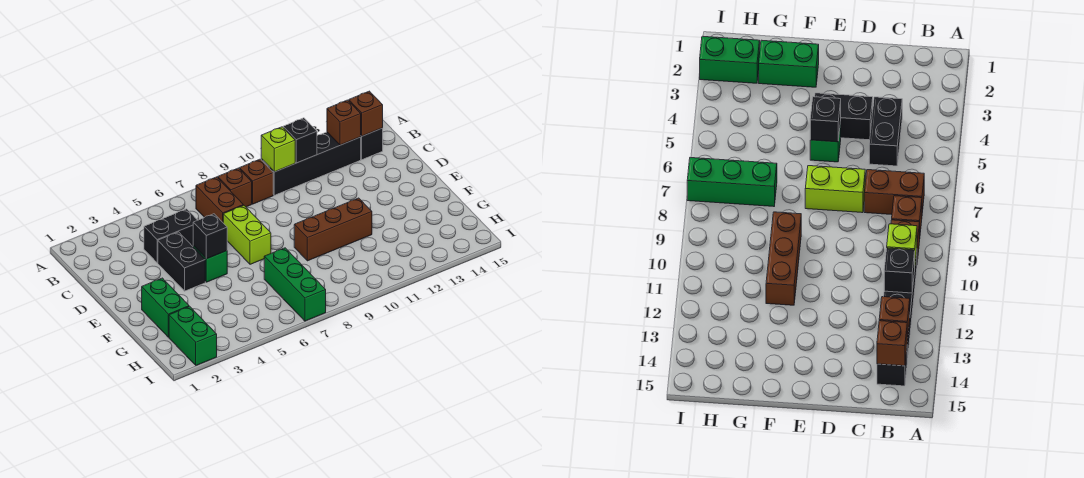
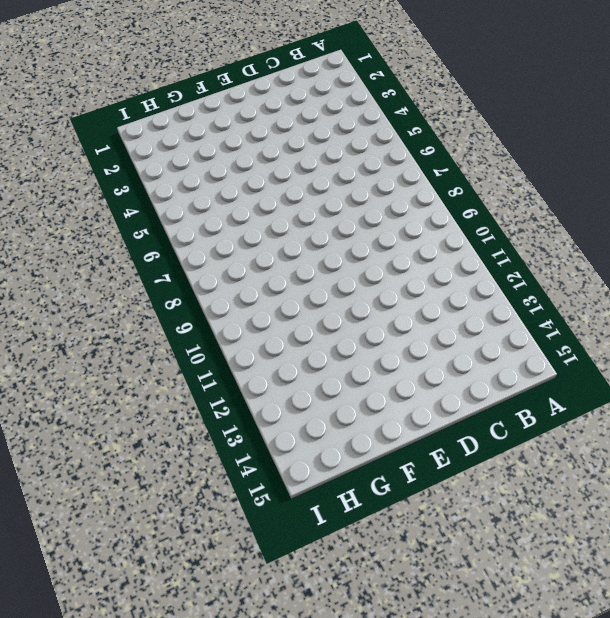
none -> brown brick B7:C7 level 1
none -> brown brick B8 level 1
none -> brown brick B9 level 1

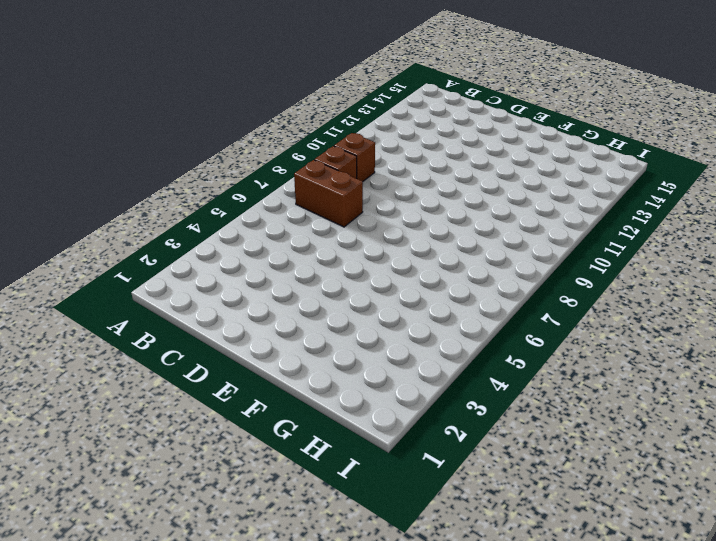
none -> black brick B10:B13 level 1
none -> black brick B14 level 1
none -> black brick C4:C5 level 1

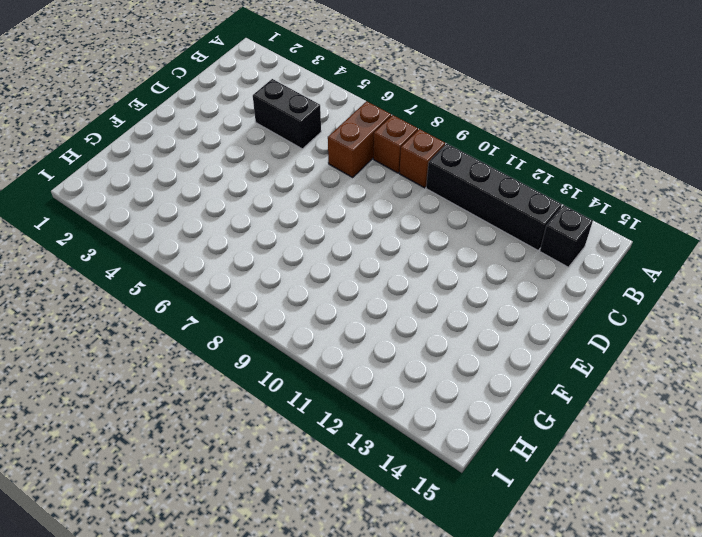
none -> black brick D4:E4 level 1
none -> lime brick D7:E7 level 1
none -> green brick E5 level 1

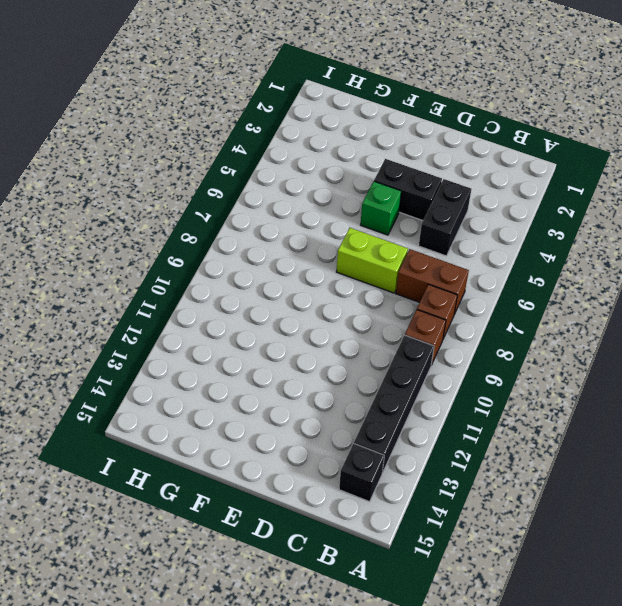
none -> green brick F2:G2 level 1
none -> brown brick F9:F11 level 1
none -> green brick G7:I7 level 1

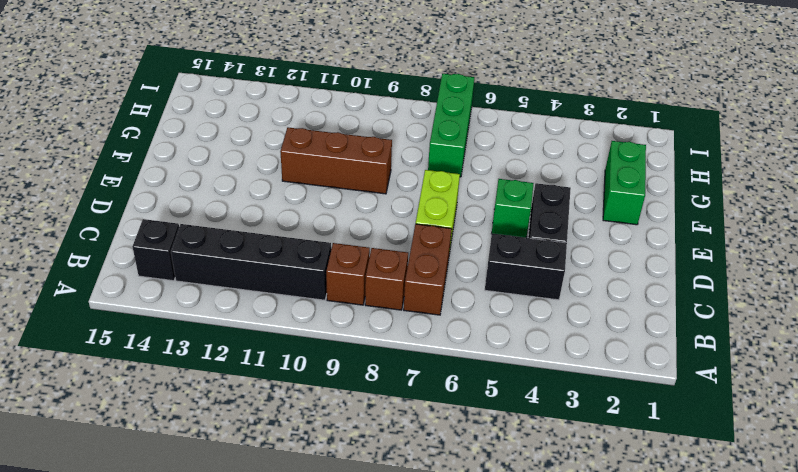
none -> green brick H2:I2 level 1
none -> lime brick B10 level 2
none -> black brick B11 level 2

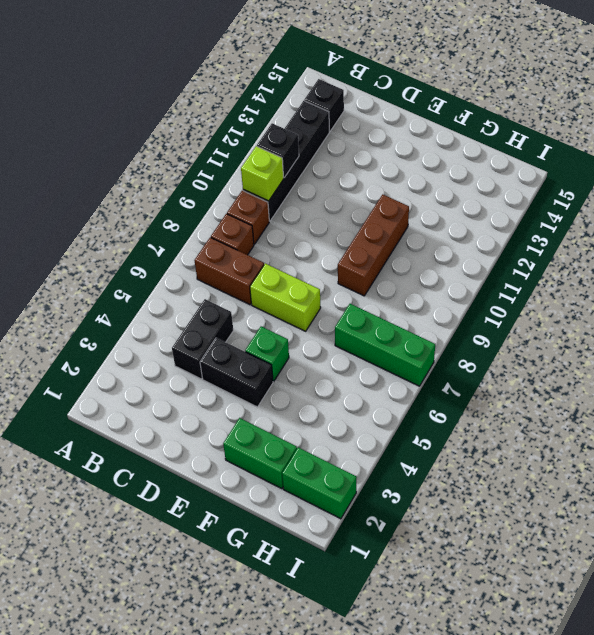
none -> brown brick B13 level 2
none -> brown brick B14 level 2
none -> black brick E5 level 2

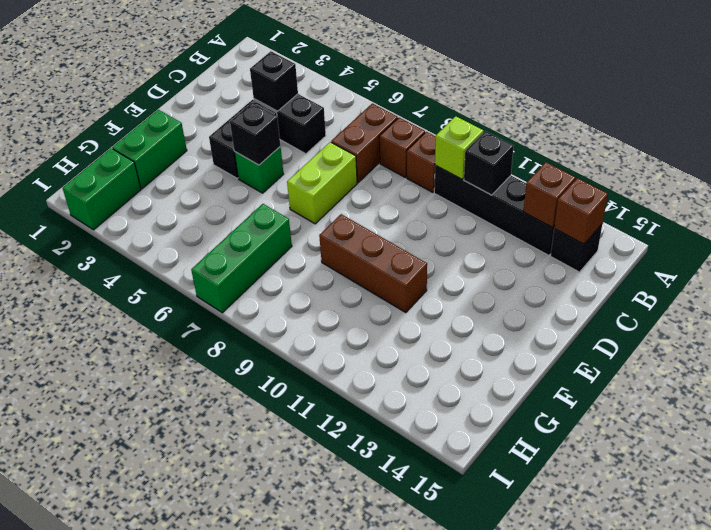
black brick C4 level 2 -> none

